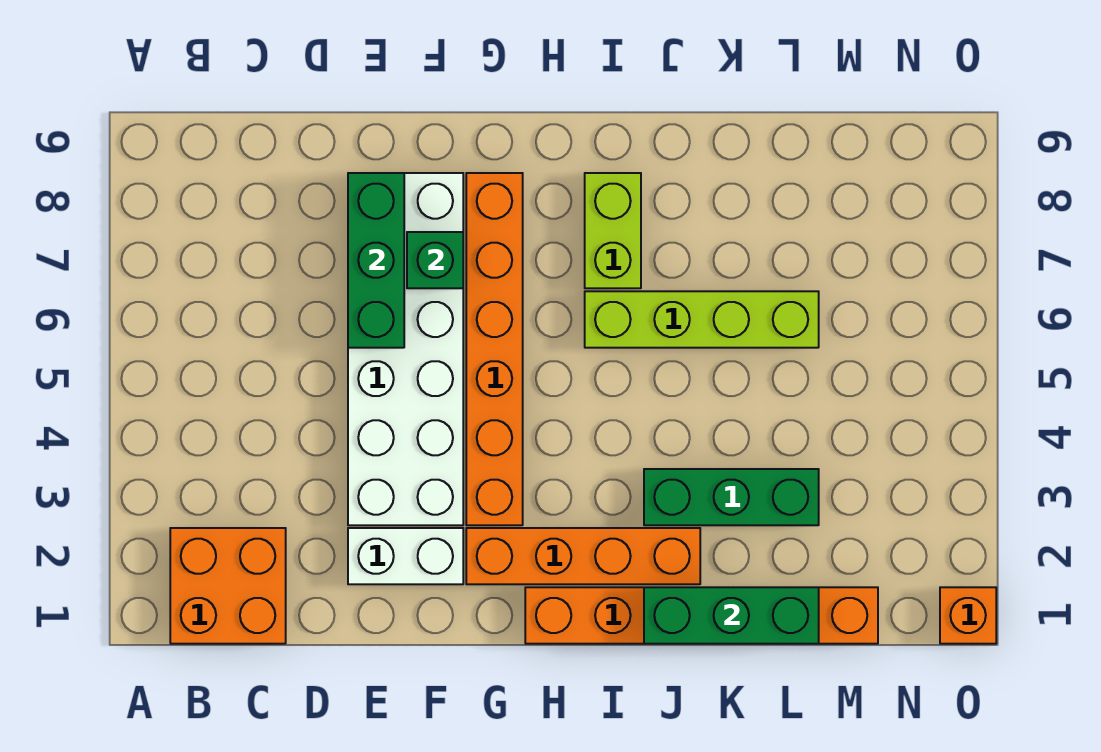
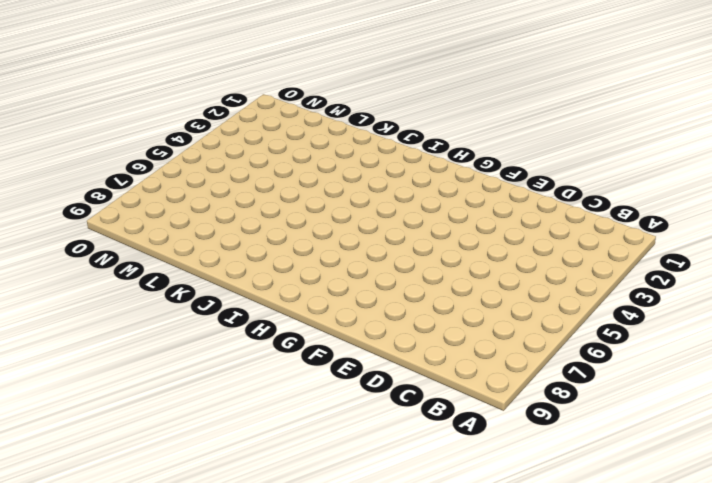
none -> orange brick B1:C2 level 1
none -> white brick E2:F2 level 1
none -> white brick E3:F8 level 1

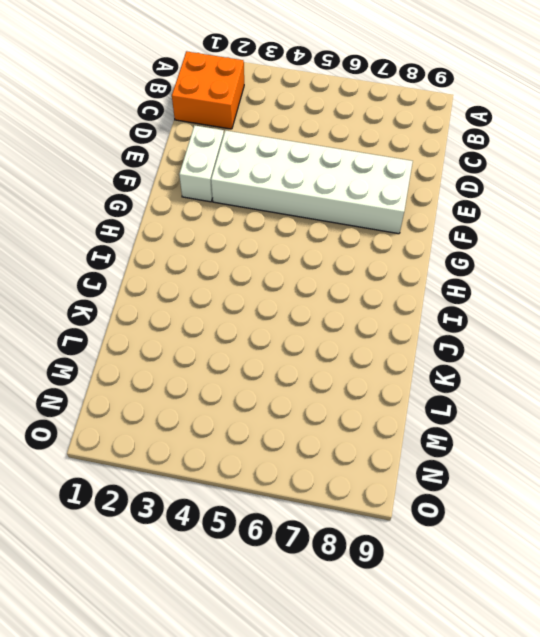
none -> orange brick G2:J2 level 1
none -> orange brick G3:G8 level 1
none -> orange brick H1:M1 level 1

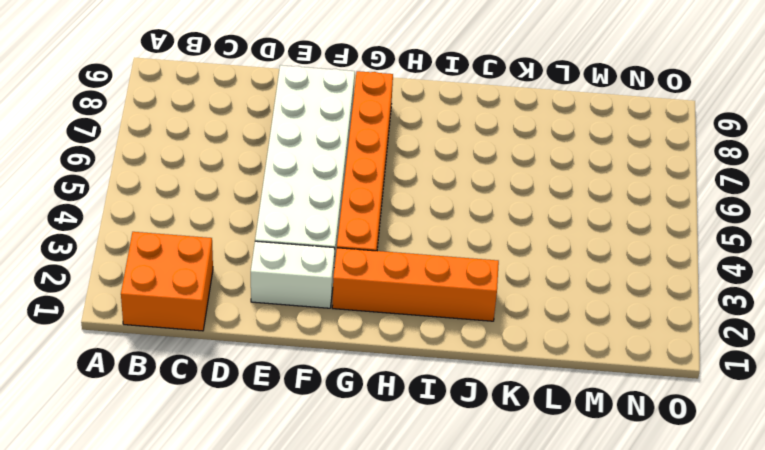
none -> orange brick H1:M1 level 1
none -> lime brick I6:L6 level 1
none -> lime brick I7:I8 level 1

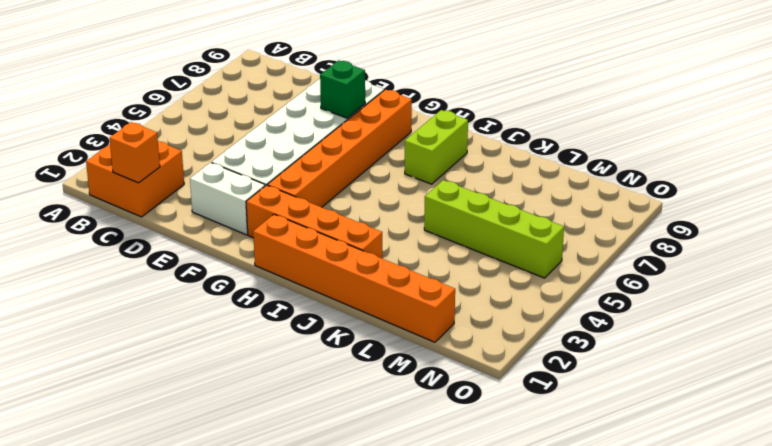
orange brick C1 level 2 -> orange brick O1 level 1
lime brick K5:N5 level 1 -> lime brick I6:L6 level 1
none -> green brick J3:L3 level 1
none -> green brick E6:E8 level 2
none -> green brick J1:L1 level 2

